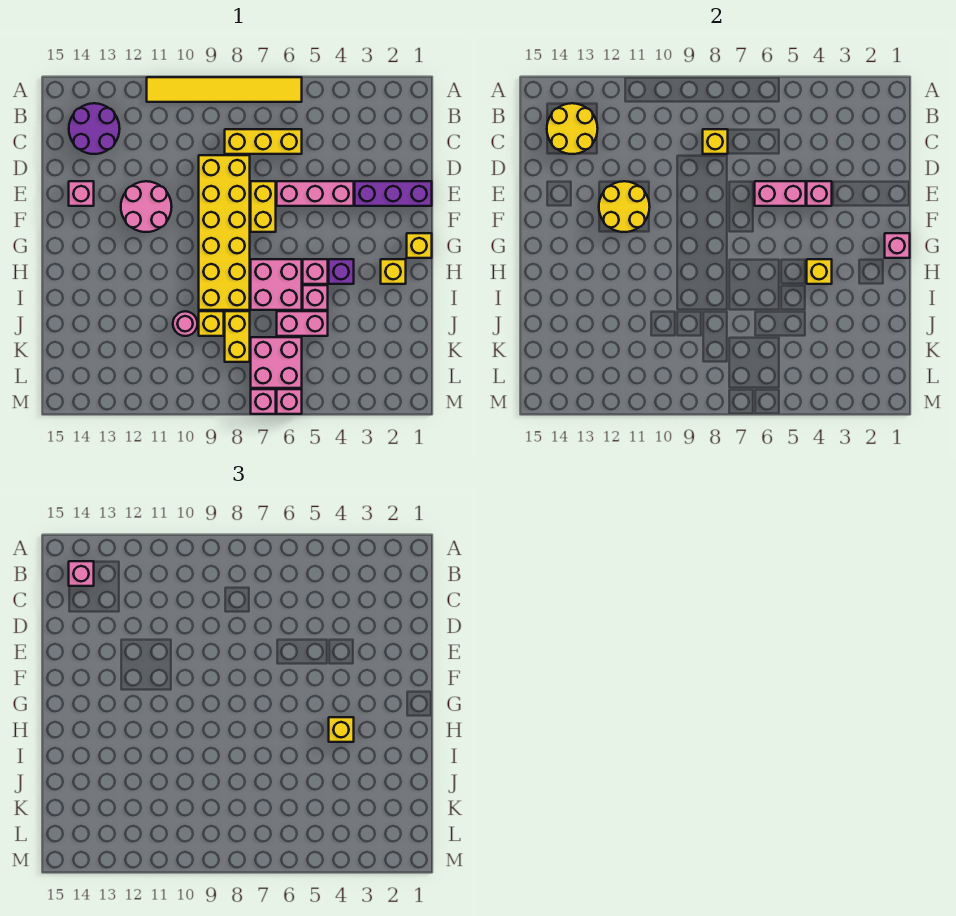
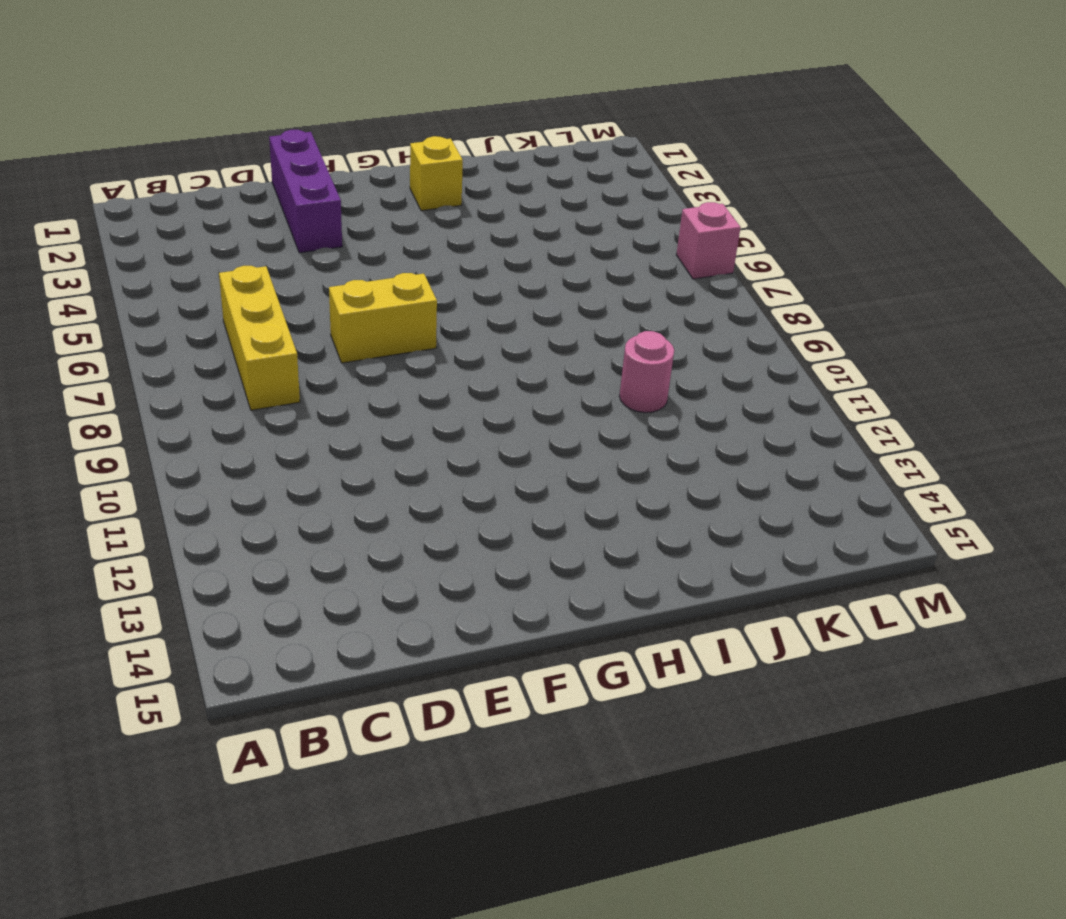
none -> yellow tile A6:A11 level 1
none -> purple round brick B13:C14 level 1
none -> yellow brick D8:I9 level 1
none -> pink brick E4:E6 level 1

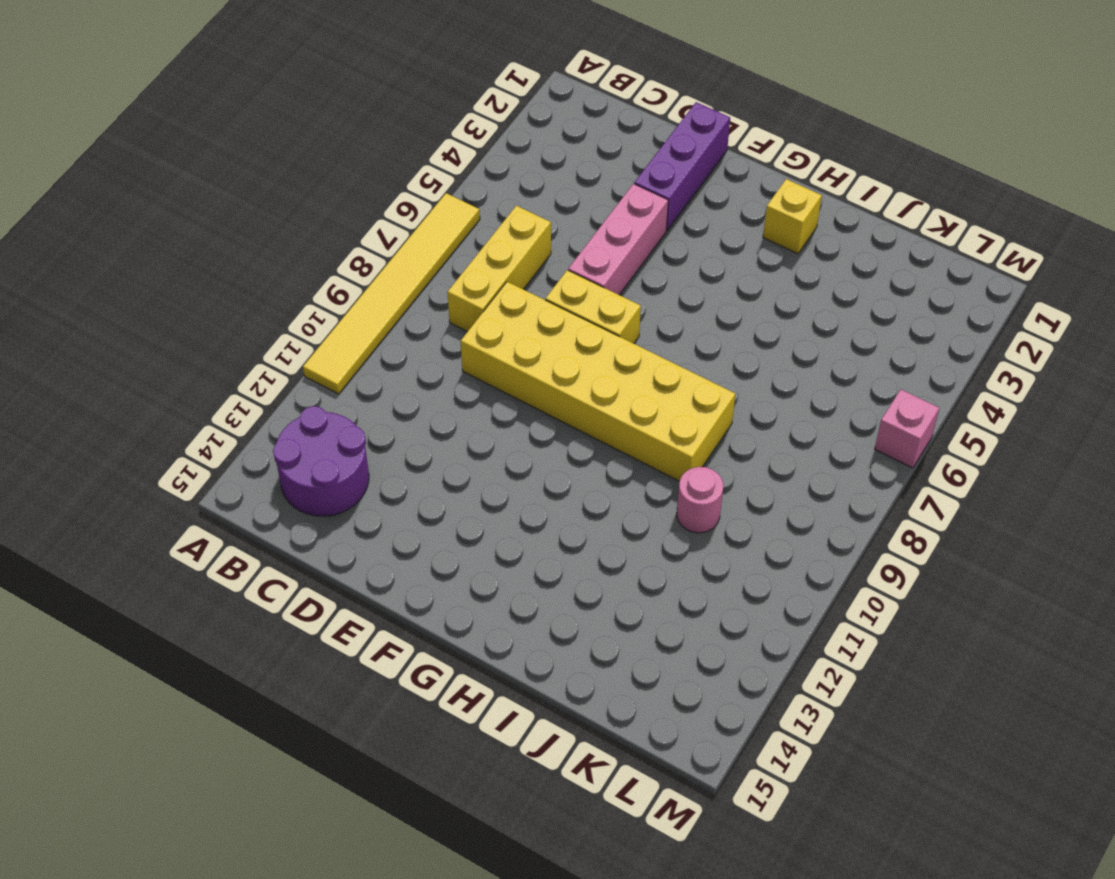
none -> pink round brick E11:F12 level 1
none -> pink brick E14 level 1
none -> yellow brick G1 level 1
none -> purple brick H4 level 1

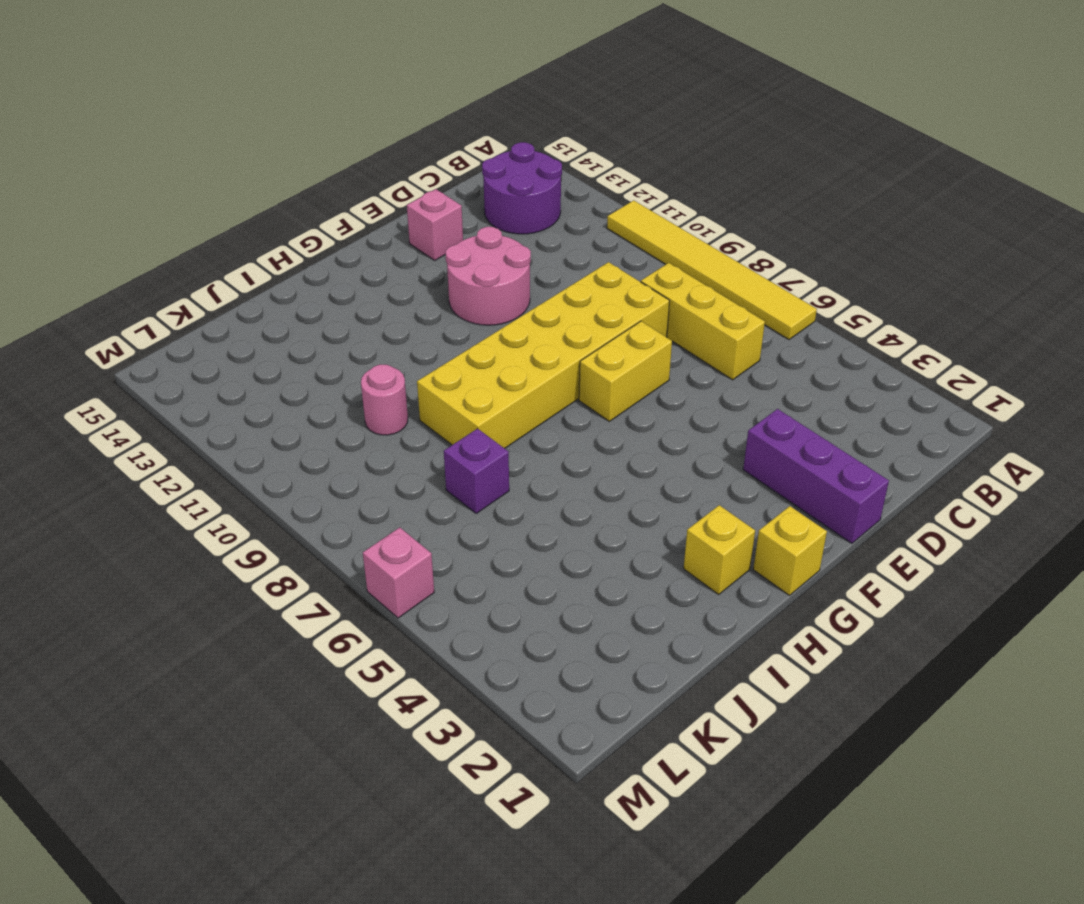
purple brick J7 level 1 -> purple brick H4 level 1
none -> pink brick E4:E6 level 1
none -> pink brick H5 level 1
none -> pink brick H6:I7 level 1
none -> pink brick I5 level 1

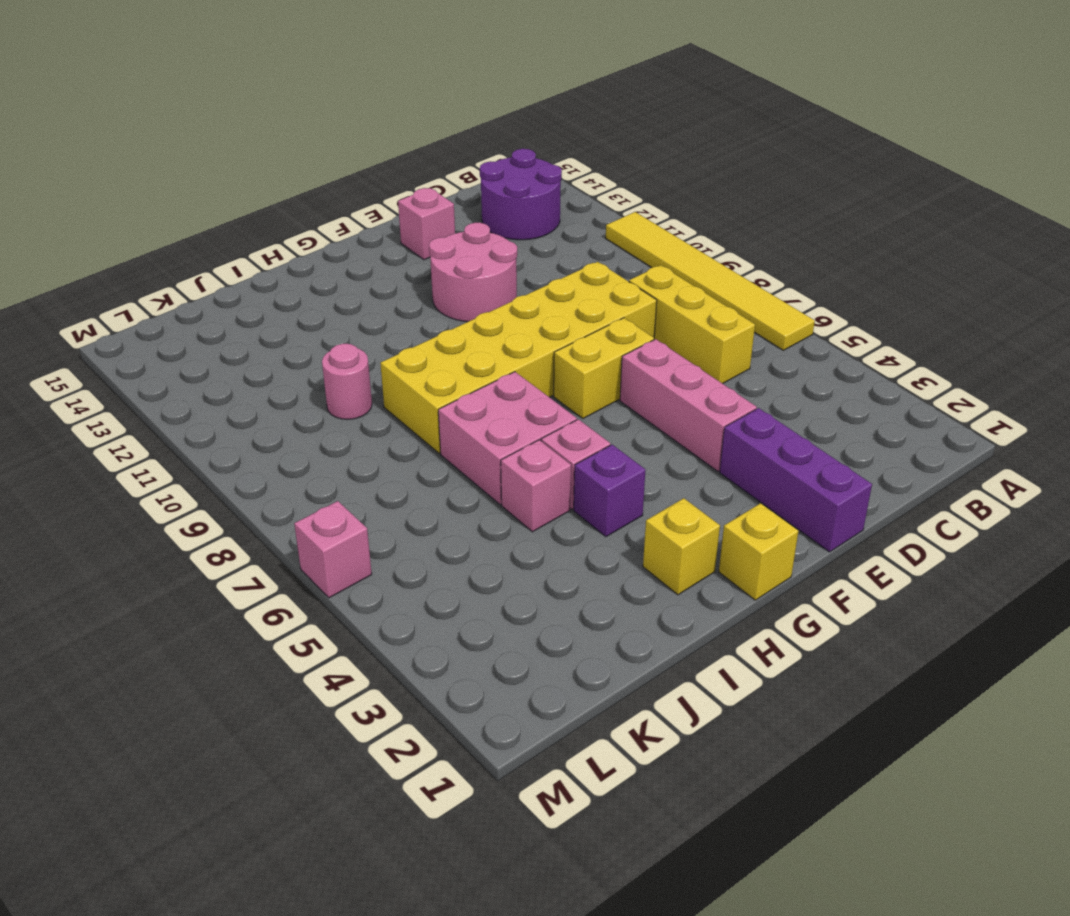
none -> pink brick J5:J6 level 1
none -> yellow brick J8:K8 level 1
none -> yellow brick J9 level 1
none -> pink brick K6:L7 level 1

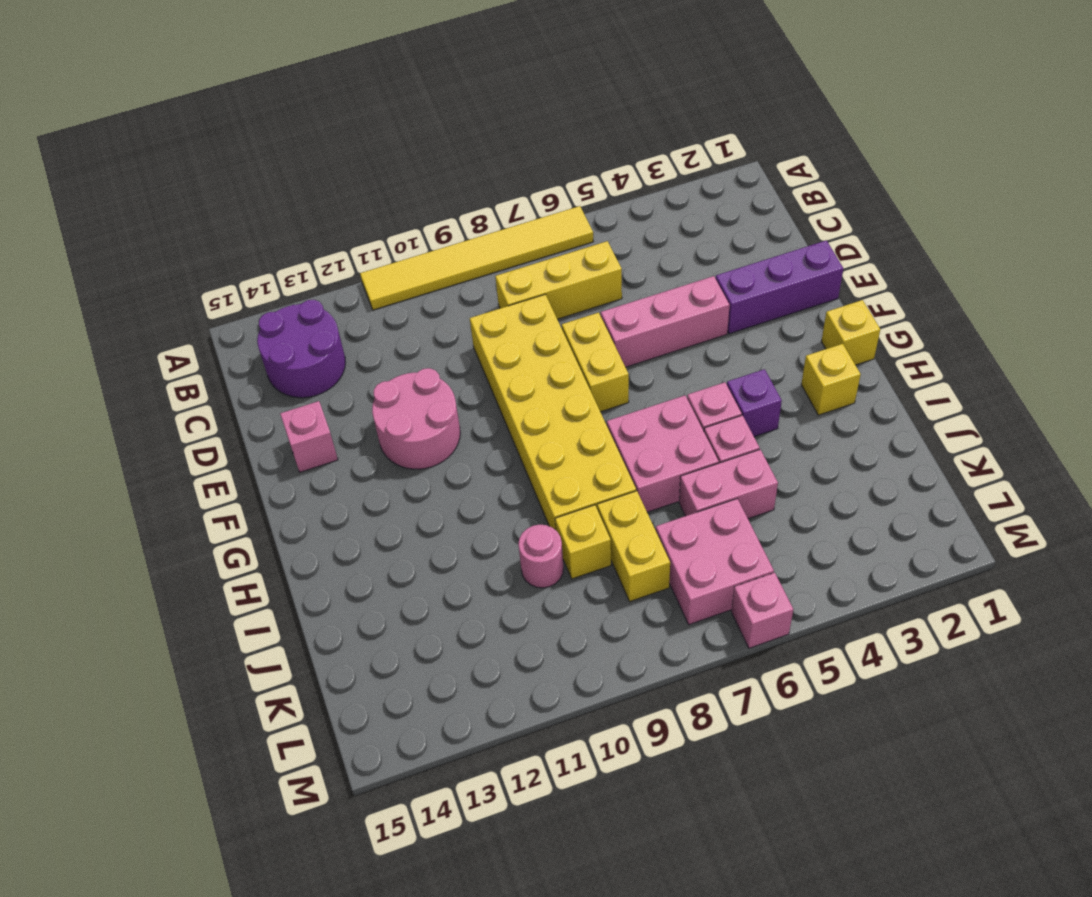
none -> pink brick M7 level 1
none -> yellow round brick B13:C14 level 2
none -> yellow brick C8 level 2
none -> pink brick E4 level 2

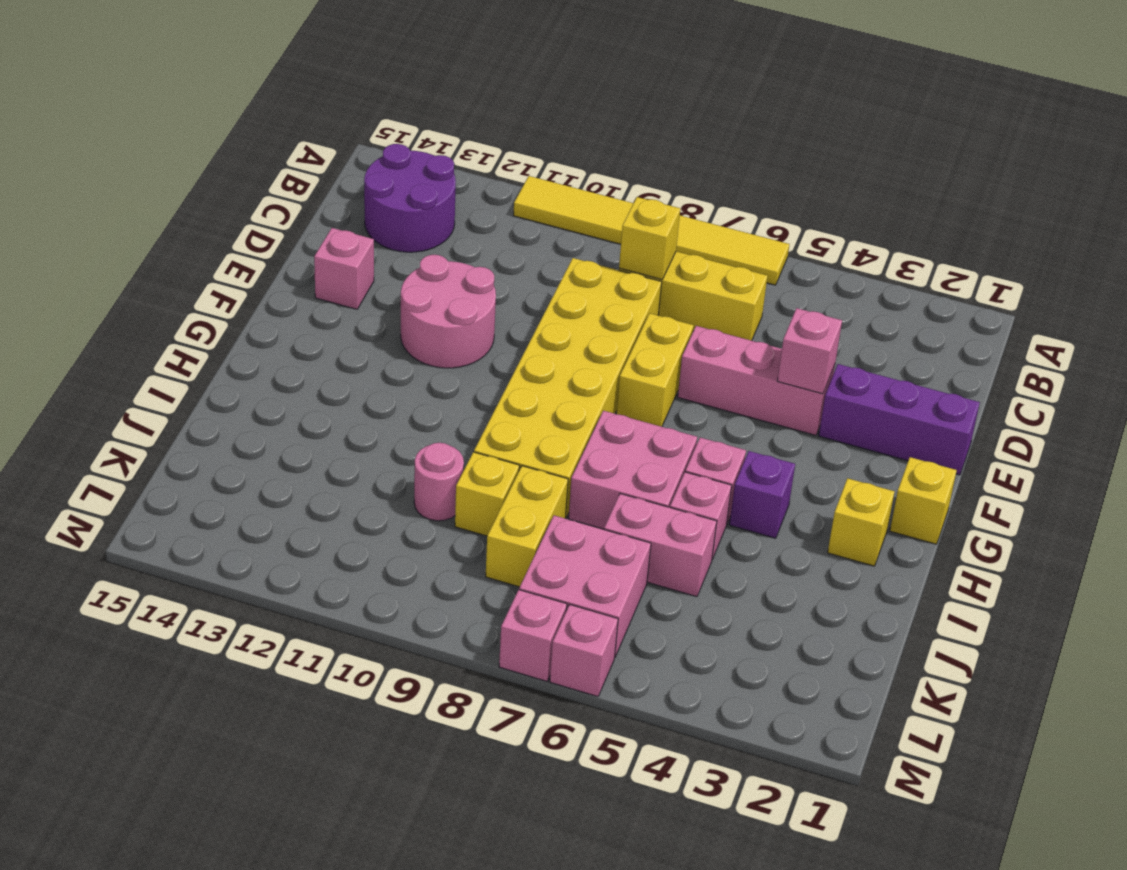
none -> yellow round brick B13:C14 level 2
none -> pink brick E5:E6 level 2
none -> yellow round brick E11:F12 level 2
none -> pink brick G1 level 2

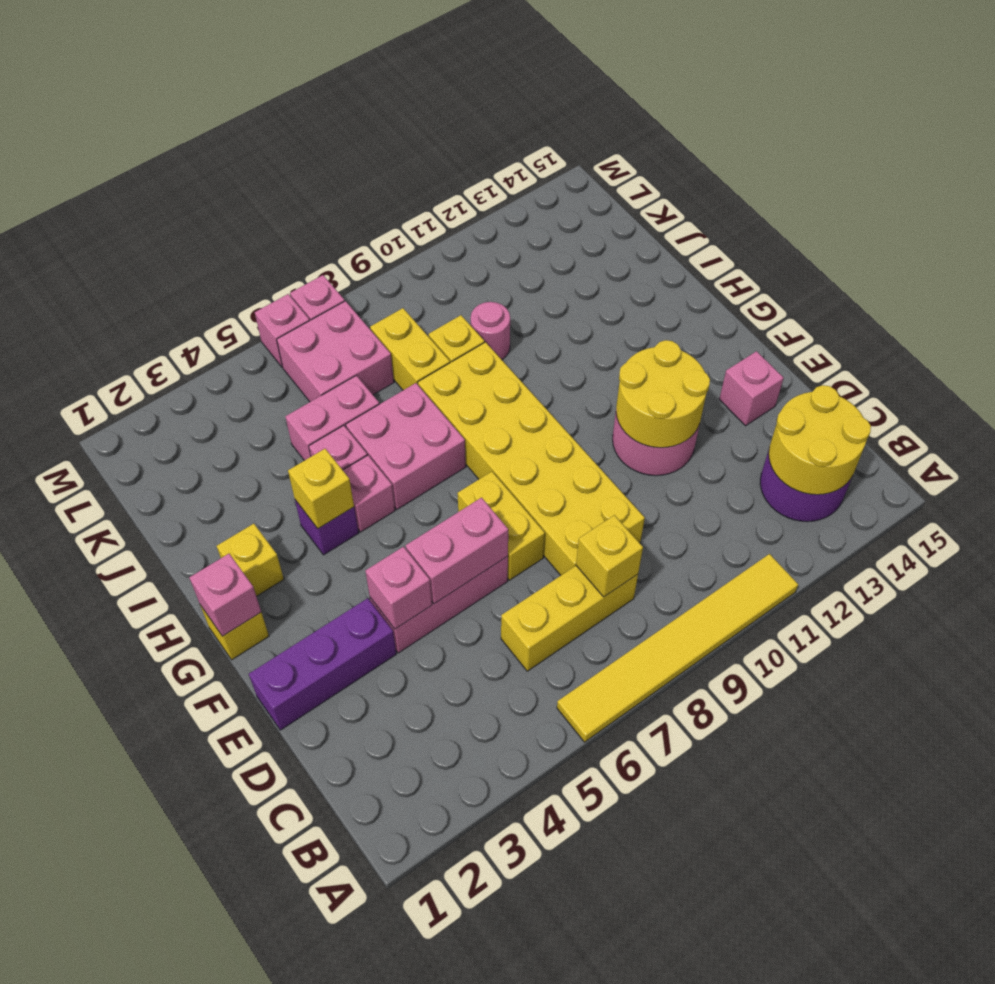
none -> pink brick B14 level 3
none -> yellow brick H4 level 3

